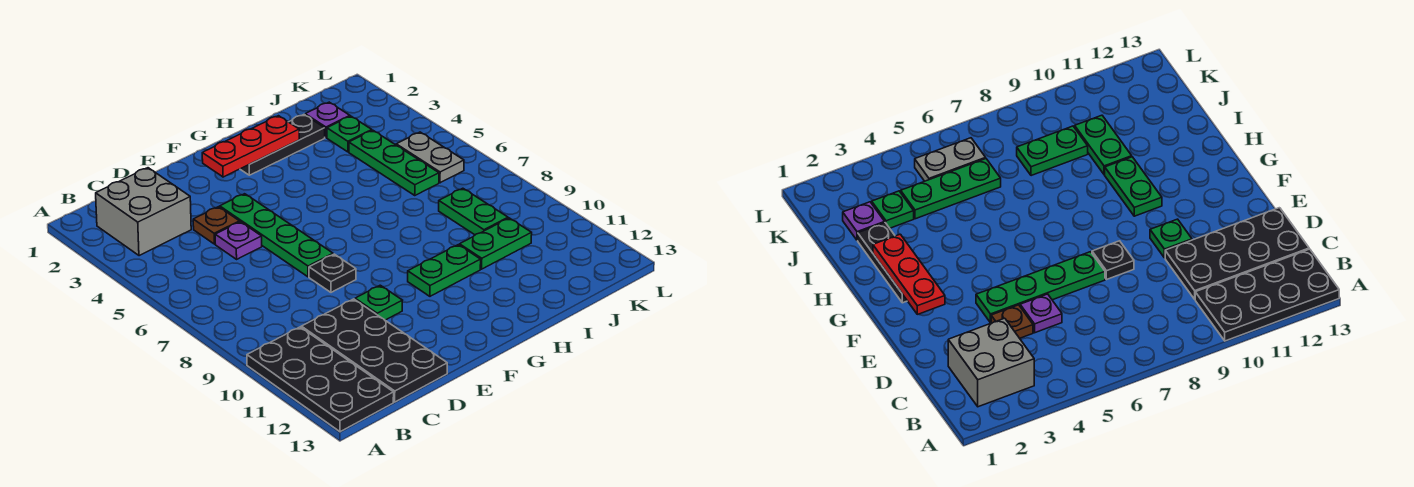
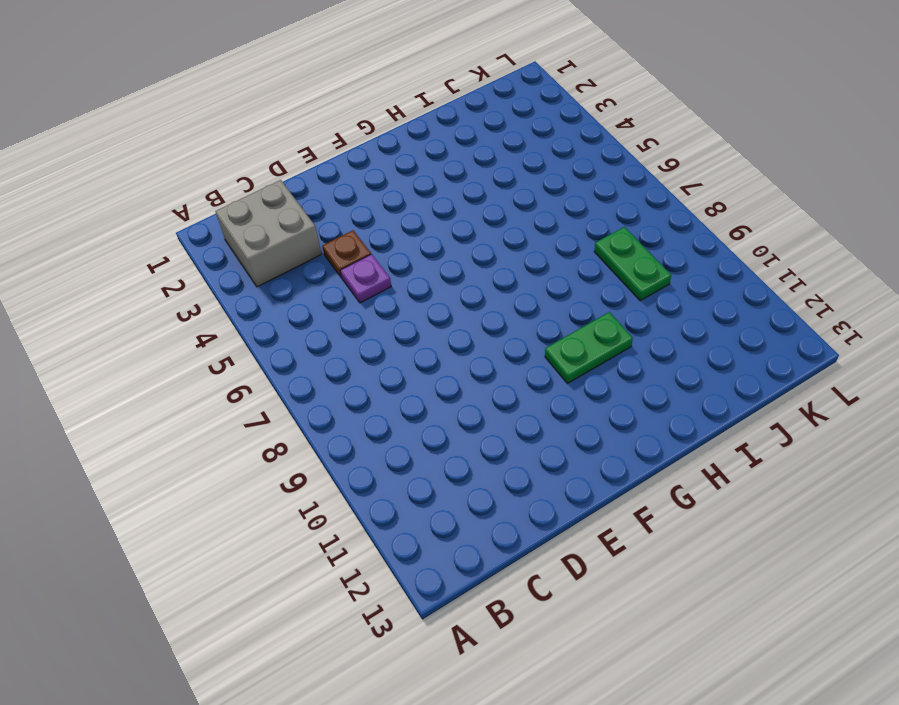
none -> black plate A10:B13 level 1
none -> black plate C10:D13 level 1
none -> green plate E4:E7 level 1

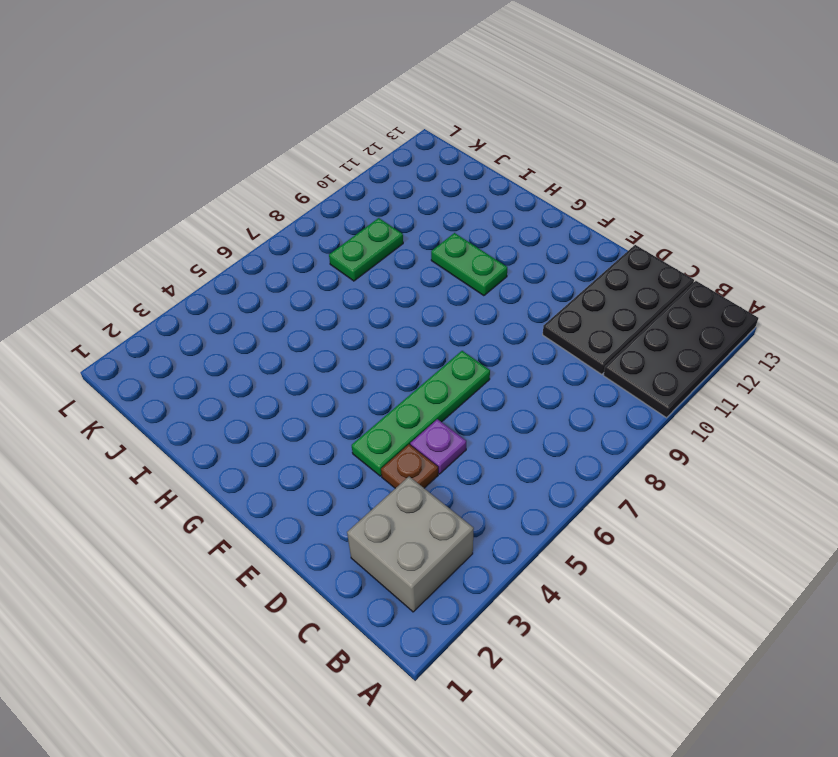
none -> black plate E8 level 1
none -> green plate E10 level 1
none -> black plate G2:I2 level 1

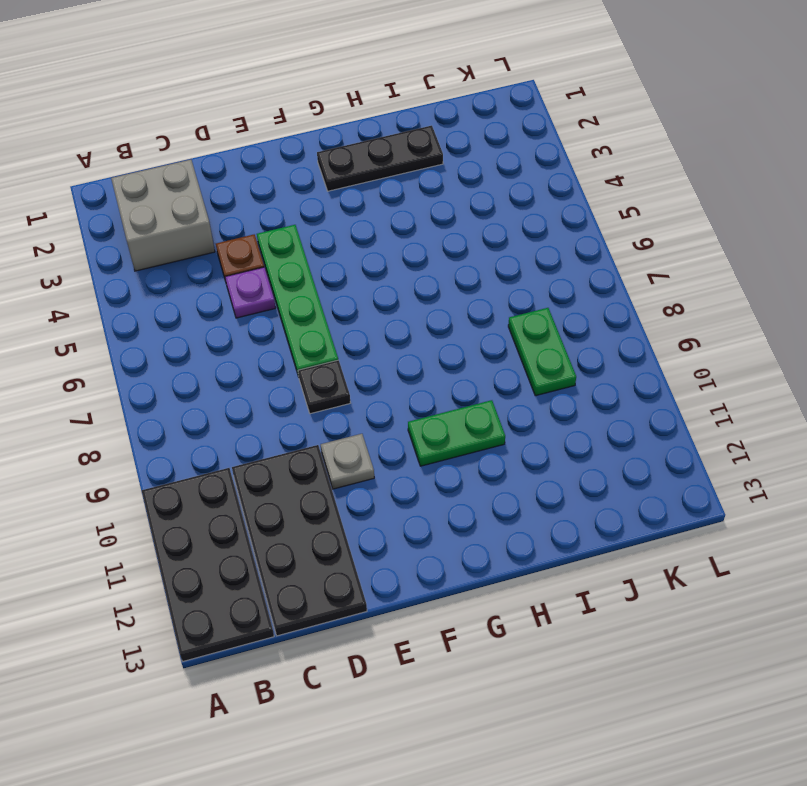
grey plate E10 level 1 -> green plate E10 level 1
none -> green plate I10:J10 level 1
none -> purple plate J2 level 1
none -> green plate J3 level 1

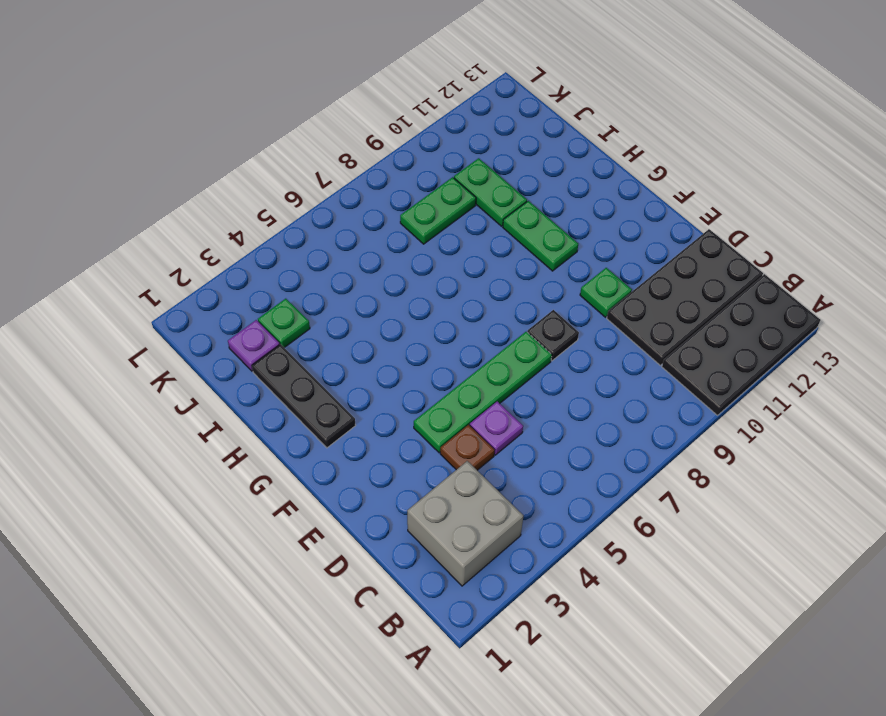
none -> green plate J4:J6 level 1
none -> grey plate K5:K6 level 1
none -> red plate F2:H2 level 2

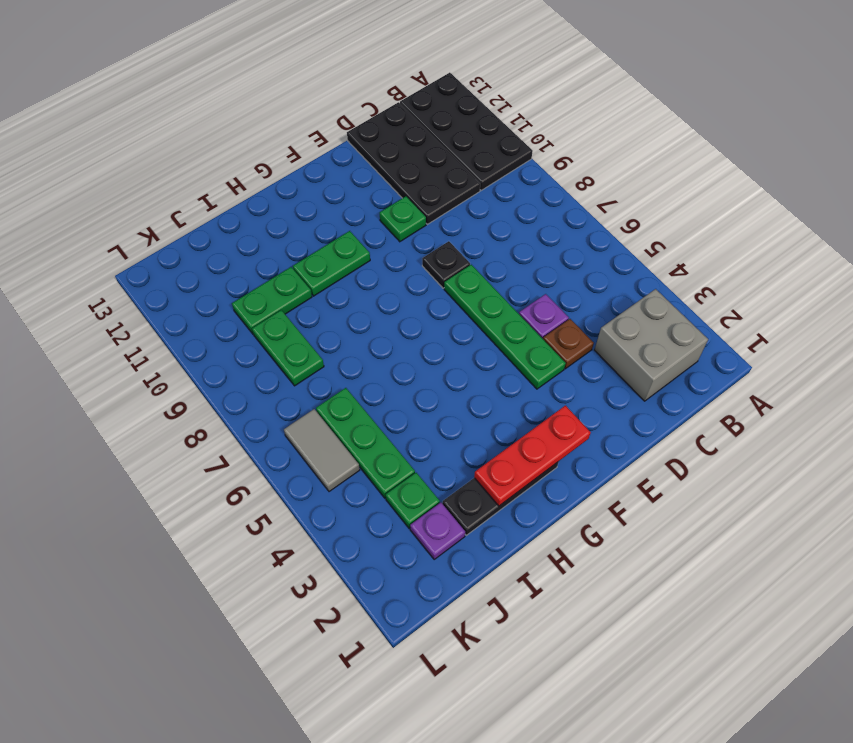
grey tile K5:K6 level 1 -> grey plate K5:K6 level 1

